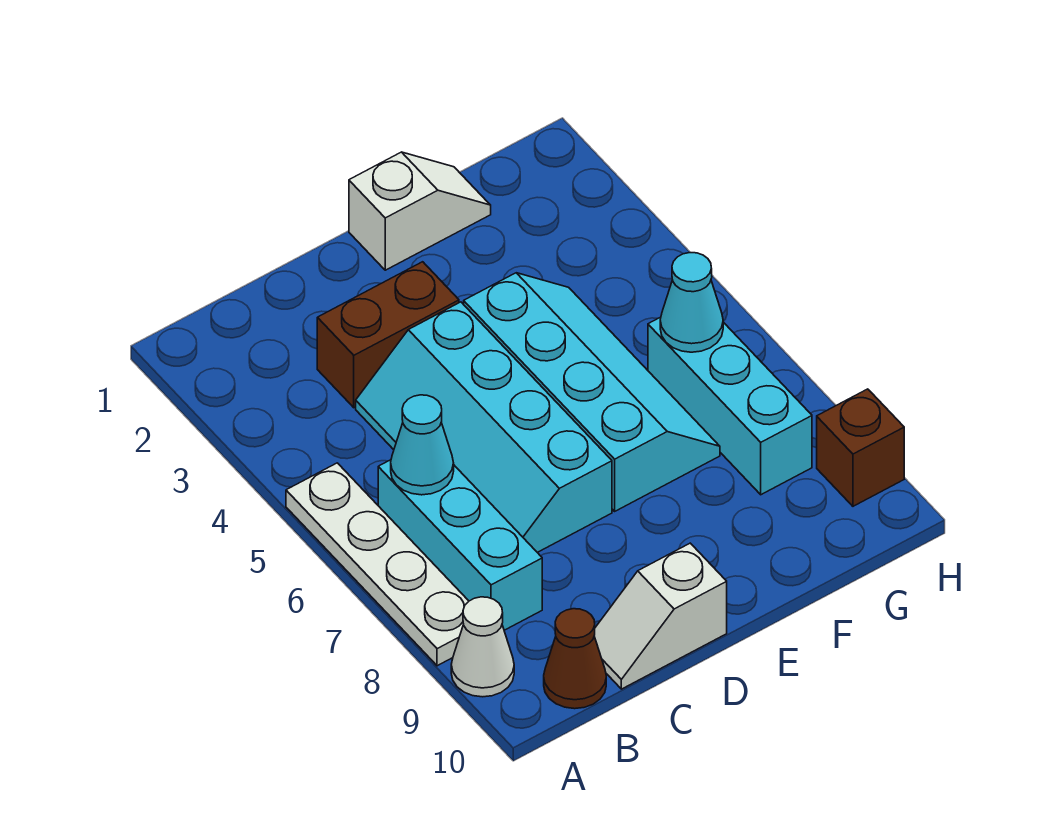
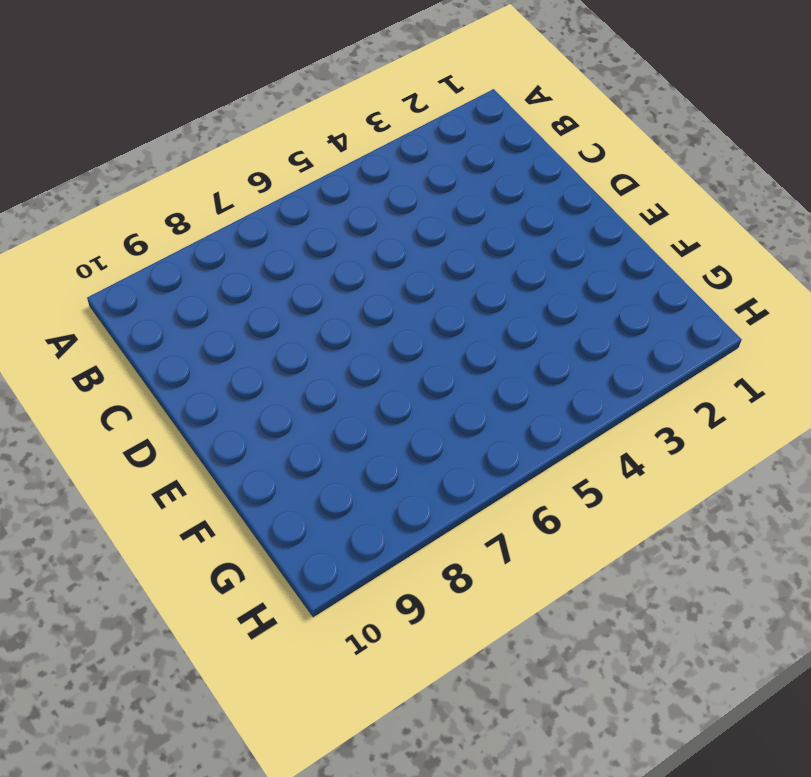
none -> white plate A5:A8 level 1
none -> white cone A9 level 1
none -> cyan brick B6:B8 level 1

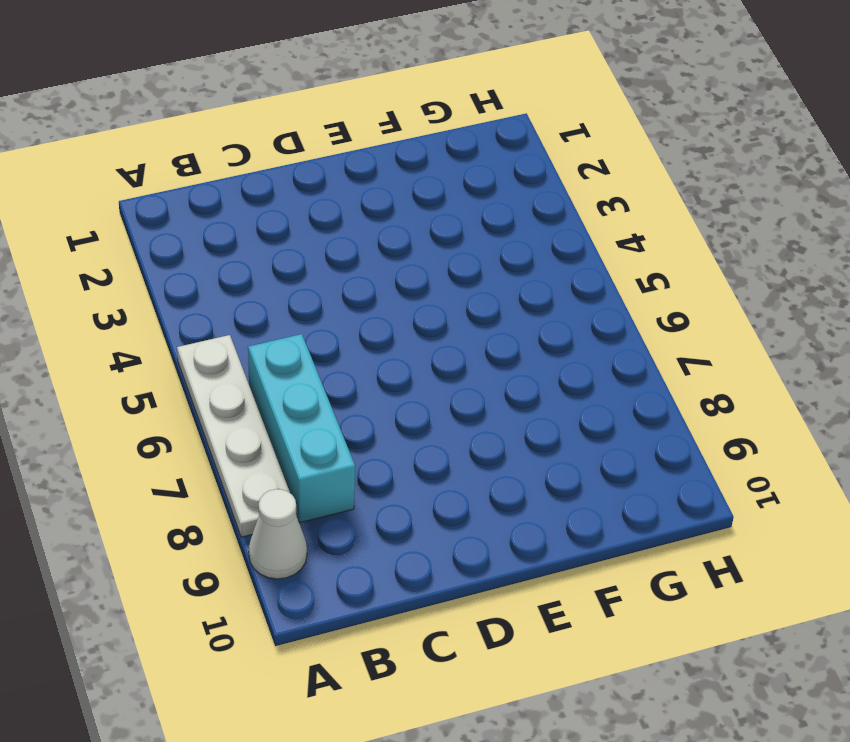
none -> brown cone B10 level 1
none -> brown brick C3:D3 level 1
none -> cyan slope C4:D7 level 1 top D

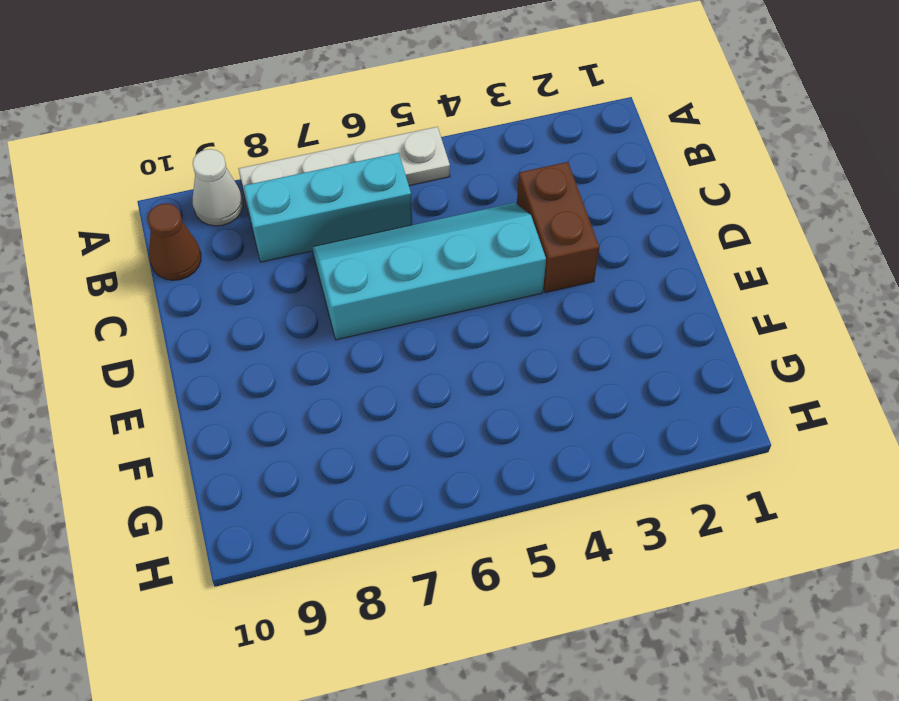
none -> white slope C10:D10 level 1 top D
none -> white slope E1:F1 level 1 top E
none -> cyan slope E4:F7 level 1 top E

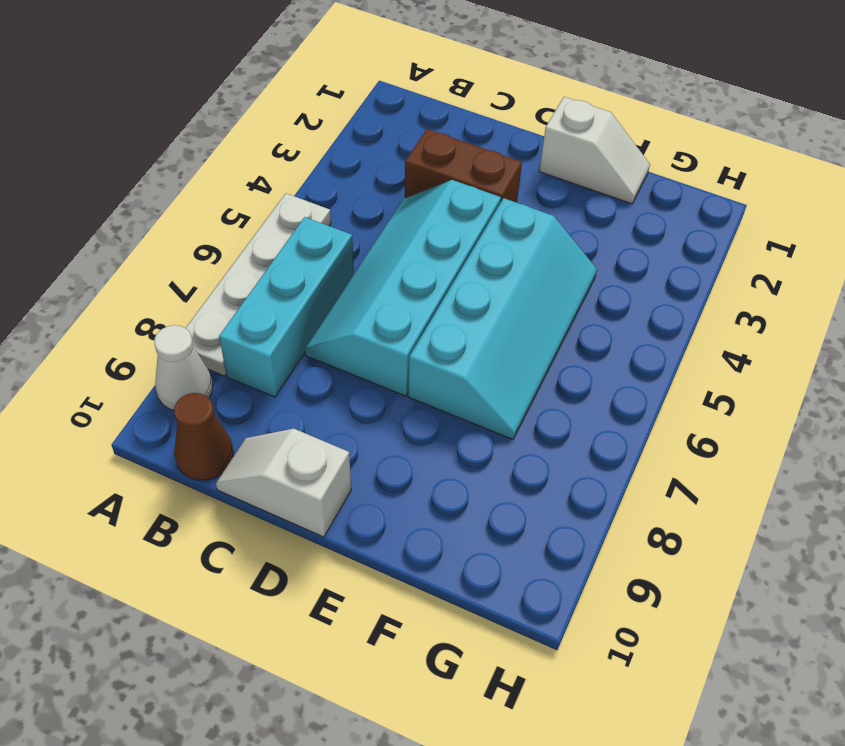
none -> cyan brick G6:G8 level 1
none -> brown brick H9 level 1
none -> cyan cone B6 level 2

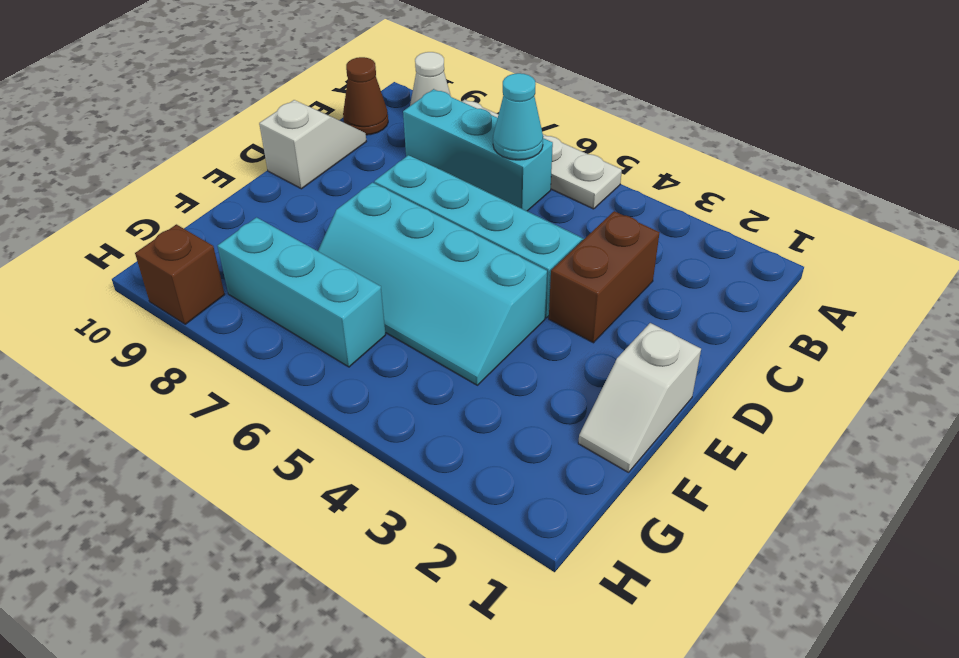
none -> cyan cone G6 level 2

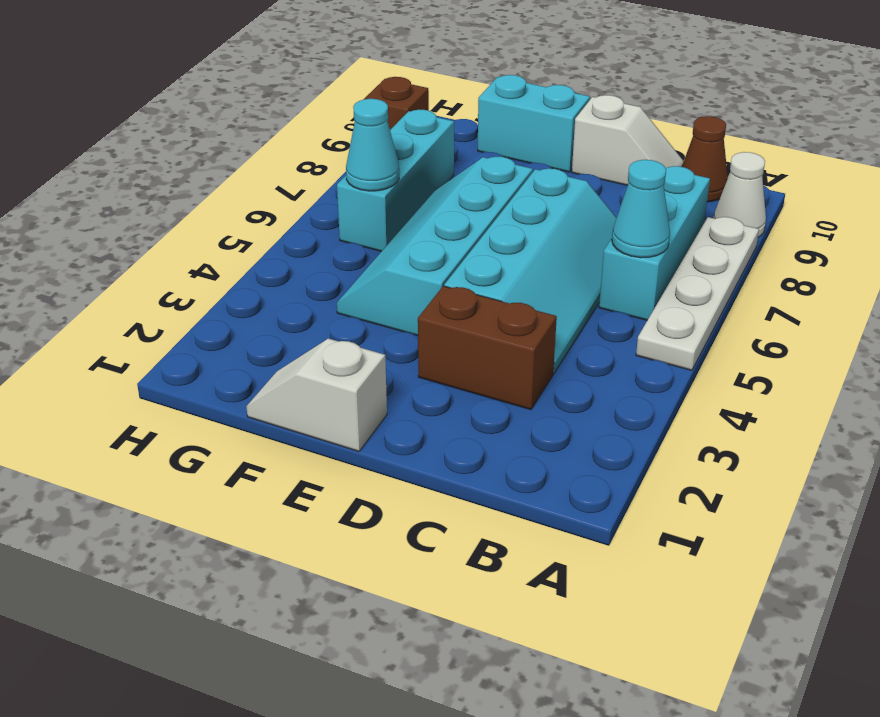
cyan brick E10:F10 level 1 -> none

